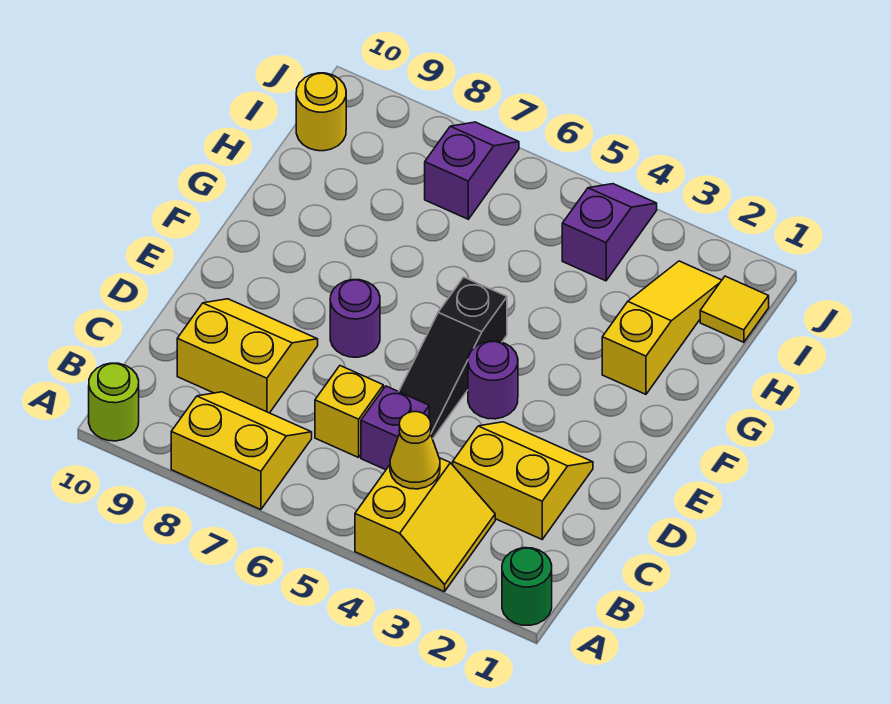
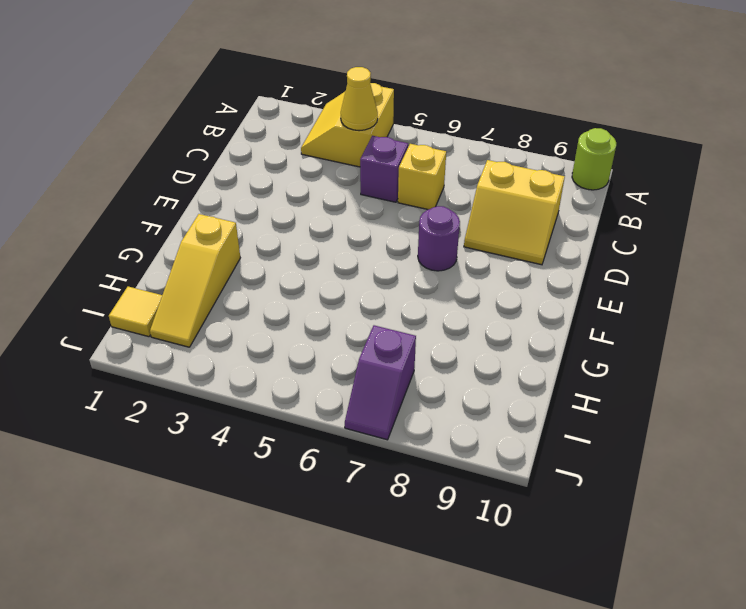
none -> green round brick A1 level 1
none -> yellow slope A7:B8 level 1 top A
none -> yellow slope C2:D3 level 1 top C

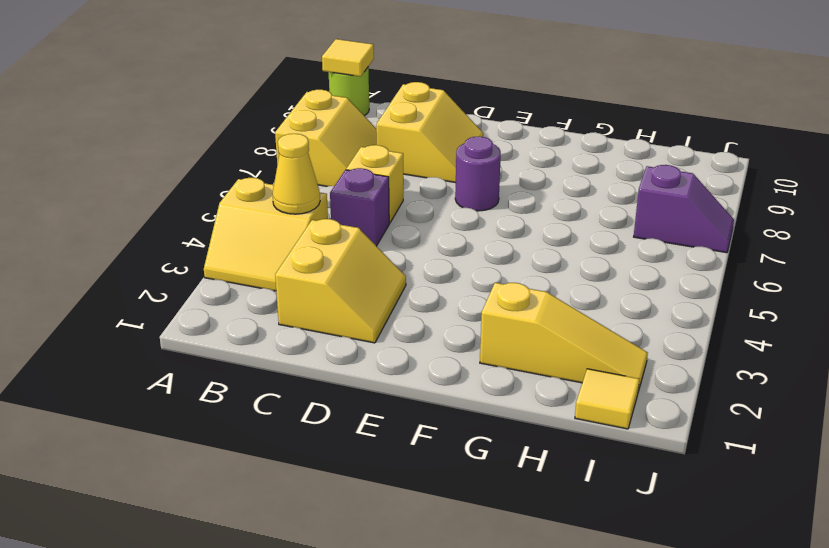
yellow tile A10 level 2 -> none
none -> green round brick A1 level 1
none -> black slope D5:F5 level 1 top F
none -> purple round brick E4 level 1

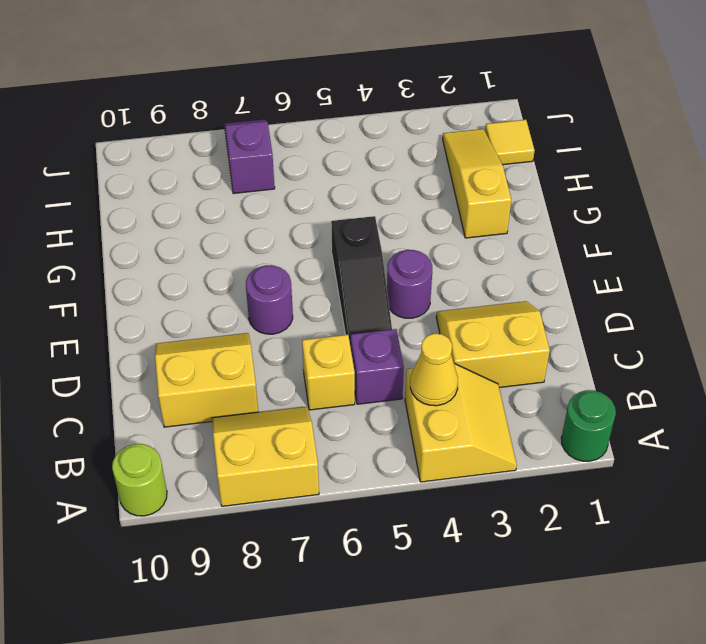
none -> purple slope I4:J4 level 1 top I
none -> yellow round brick I10 level 1

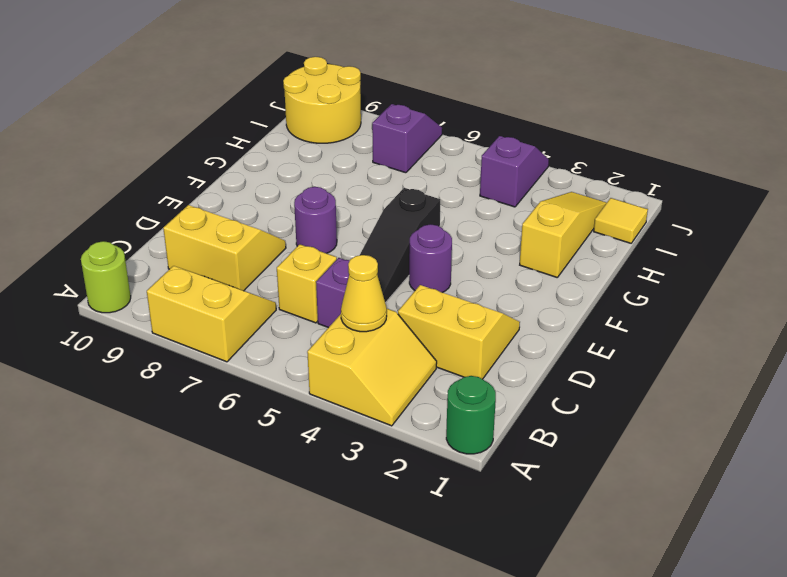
yellow round brick I9:J10 level 1 -> yellow round brick I10 level 1

